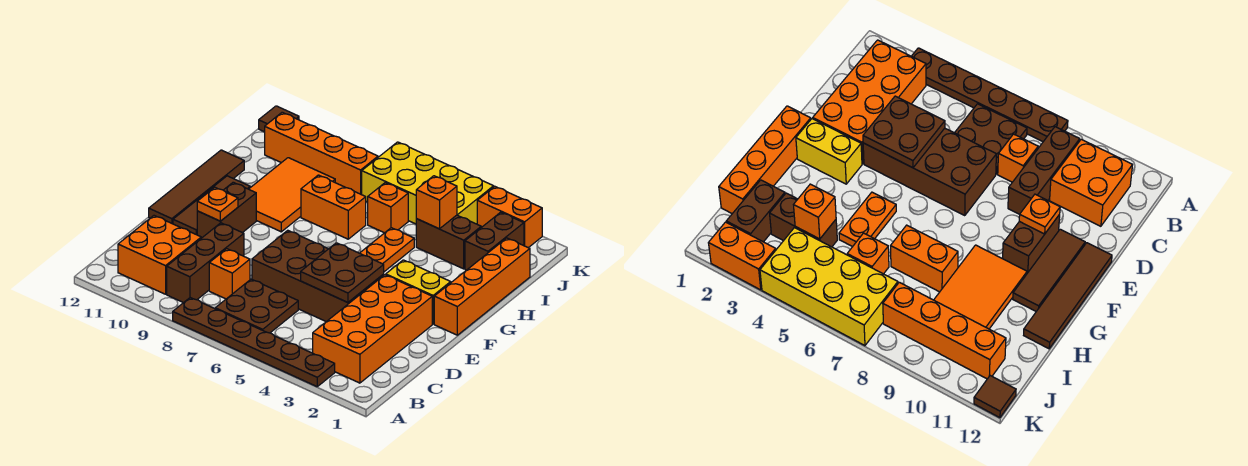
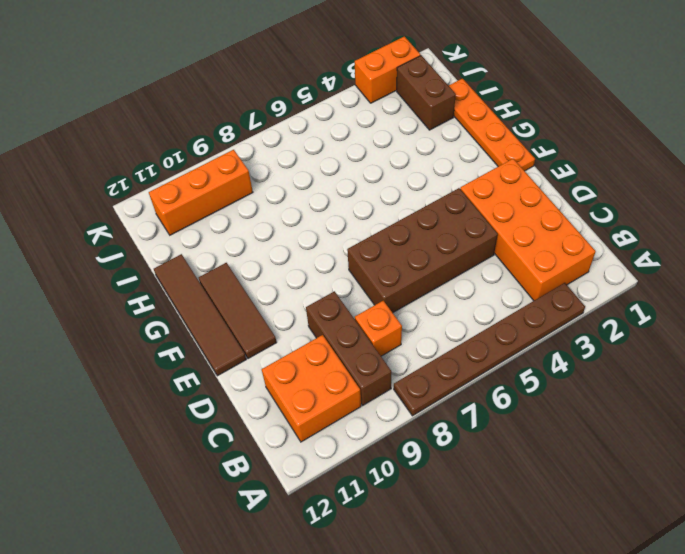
orange plate F1:I1 level 1 -> orange brick F1:I1 level 1
orange brick J9:J11 level 1 -> orange brick J8:J11 level 1
none -> brown plate B6:C7 level 1
none -> brown brick E10:F10 level 1
none -> yellow brick F2:F3 level 1

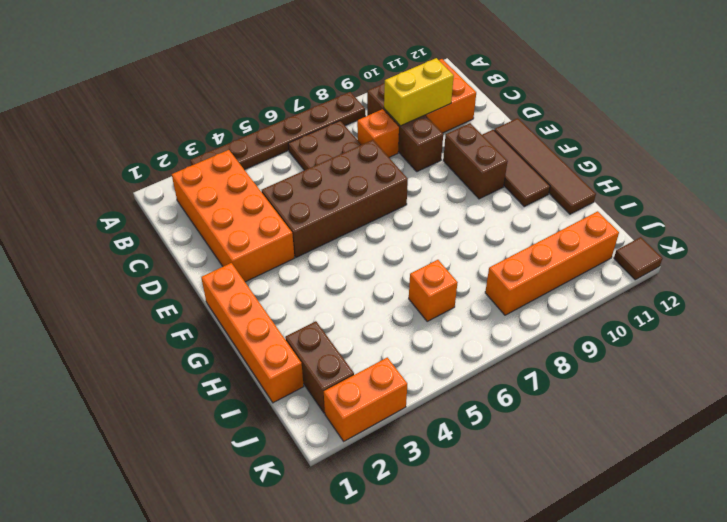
yellow brick C9:C10 level 2 -> yellow brick F2:F3 level 1
none -> orange plate G5:H5 level 1
none -> orange tile G9:I10 level 1
none -> orange brick H7:H8 level 1

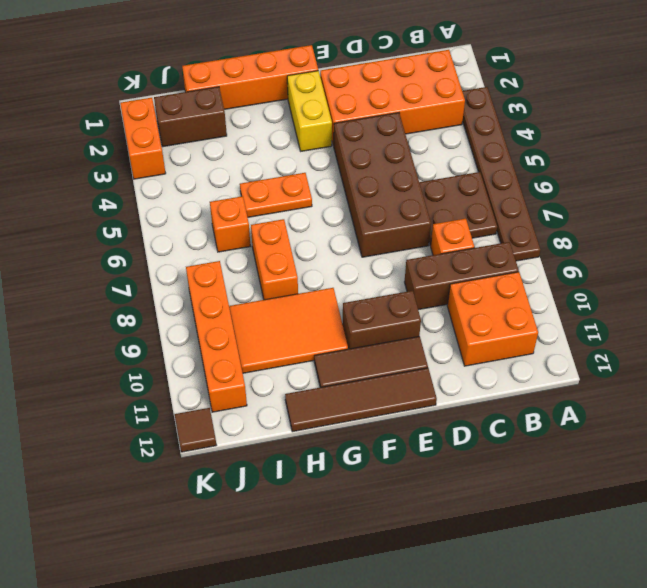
none -> brown brick I3:I4 level 1
none -> yellow brick J4:K7 level 1
none -> brown plate D4:E5 level 2

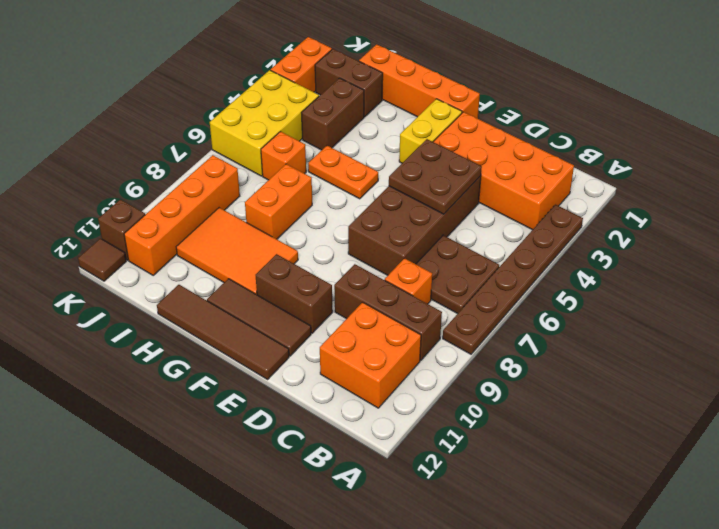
yellow brick J4:K6 level 1 -> yellow brick J4:K7 level 1
brown brick K11 level 1 -> none
none -> orange plate E10 level 2
none -> orange brick I4 level 2

